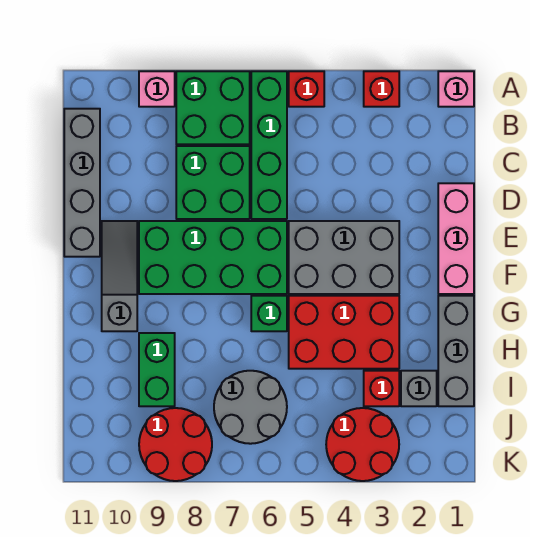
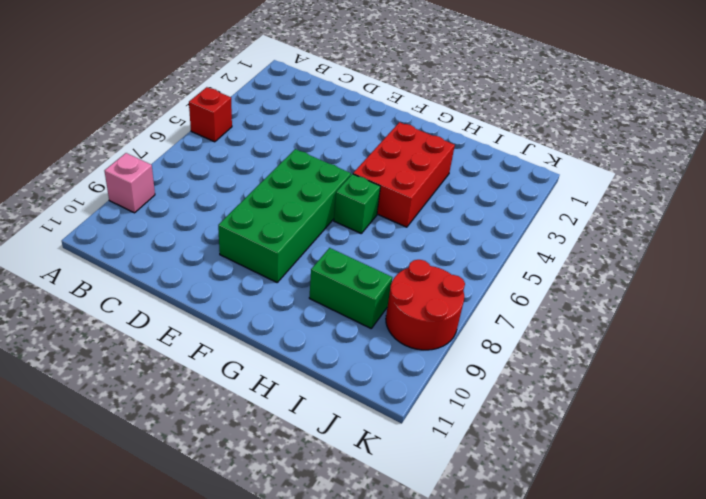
none -> pink brick A1 level 1
none -> red brick A3 level 1
none -> green brick A6:D6 level 1

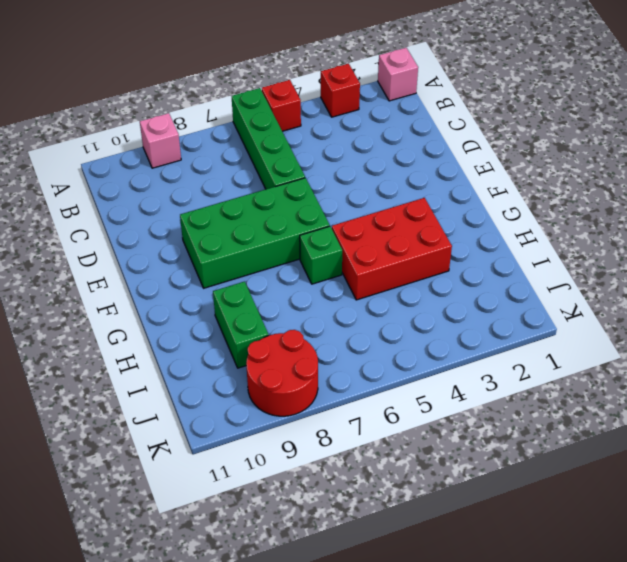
none -> green brick A7:B8 level 1
none -> grey brick B11:E11 level 1
none -> green brick C7:D8 level 1

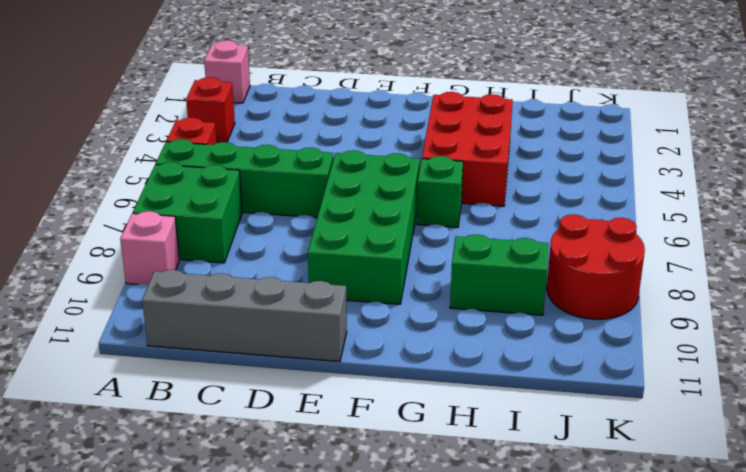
none -> green brick C7:D8 level 1
none -> pink brick D1:F1 level 1
none -> grey brick E3:F5 level 1

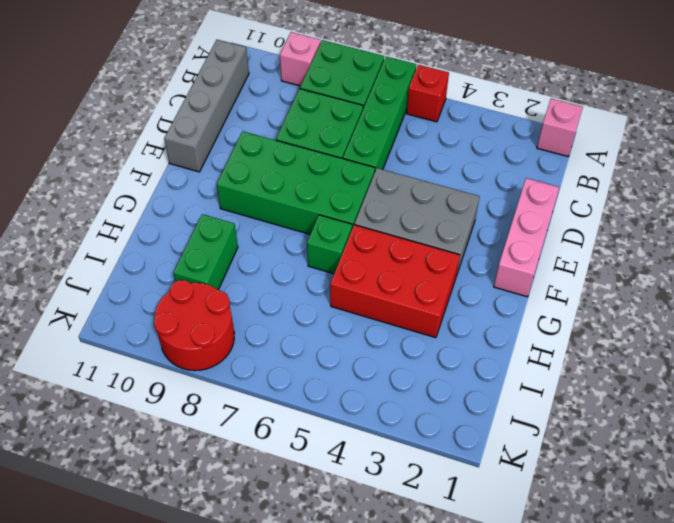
none -> red brick A3 level 1
none -> grey slope E10:G10 level 1 top G
none -> grey brick G1:I1 level 1

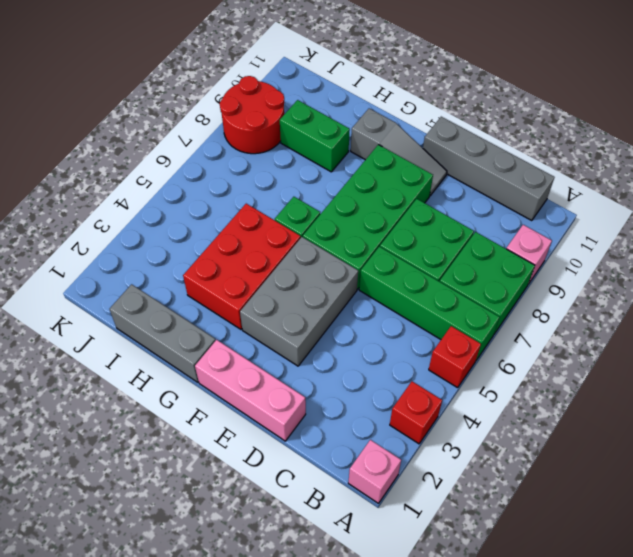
none -> grey brick I2 level 1
none -> red brick I3 level 1
none -> grey round brick I6:J7 level 1

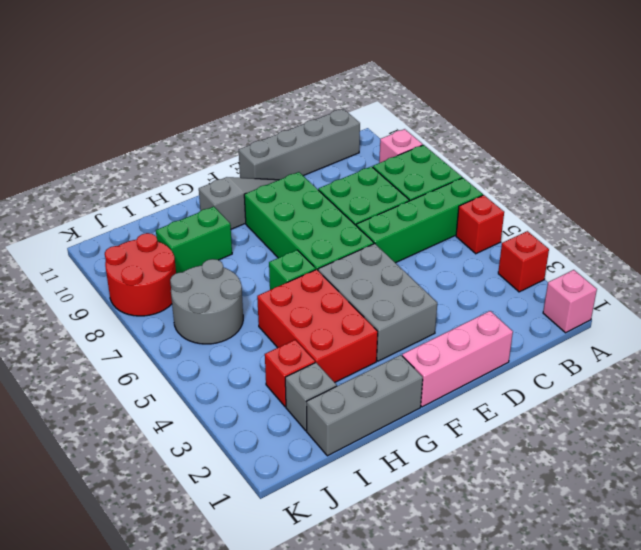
none -> red round brick J3:K4 level 1

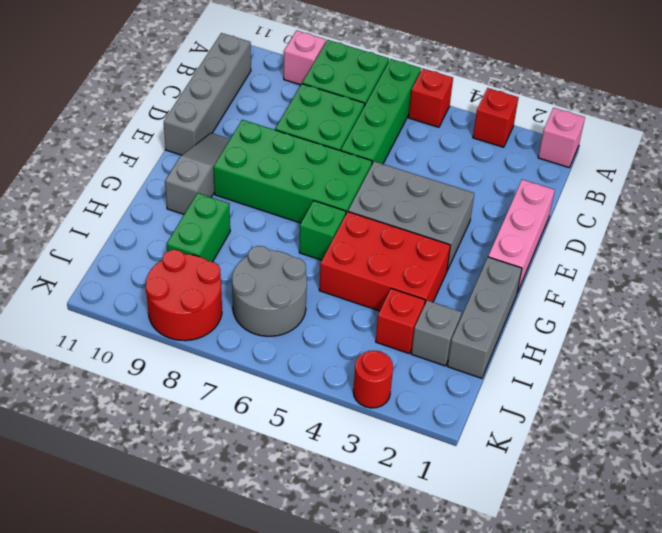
red round brick K3 level 1 -> red round brick J3:K4 level 1

